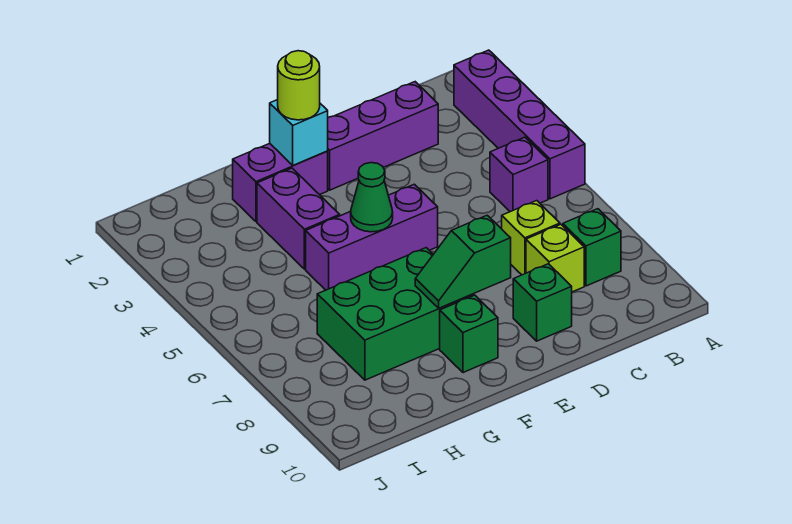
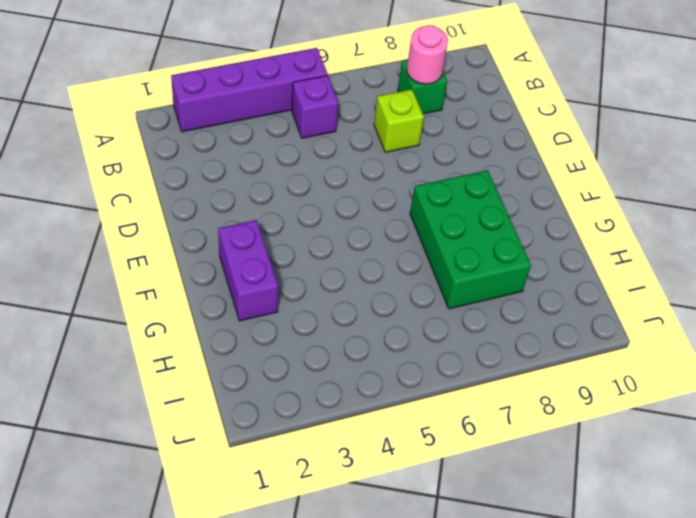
pink round brick B8 level 2 -> none
none -> purple brick C2:E2 level 1
none -> lime brick C8 level 1
none -> green brick D9 level 1

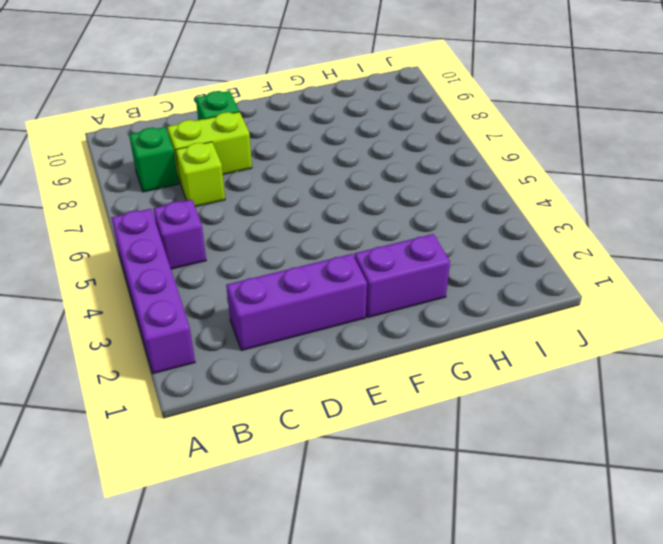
lime brick C8:D8 level 1 -> lime brick C8 level 1
none -> purple brick E5:G5 level 1
none -> green brick F7:H8 level 1
none -> green brick F9 level 1

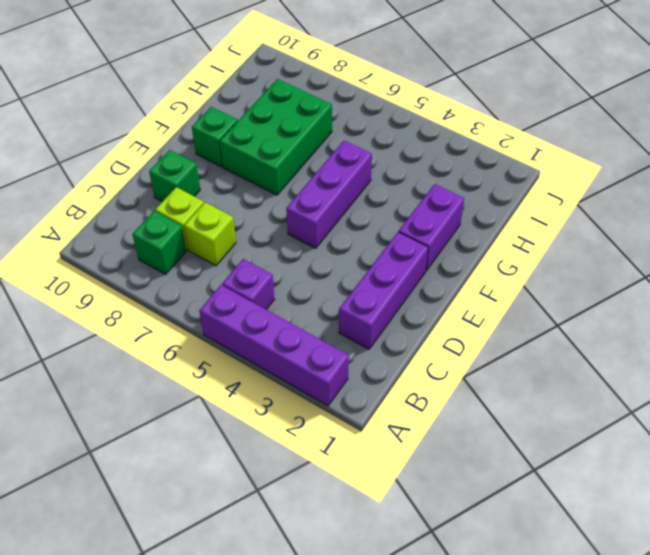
none -> purple brick G3:G4 level 1
none -> green slope E8:F8 level 2 top E
none -> cyan brick F2 level 2

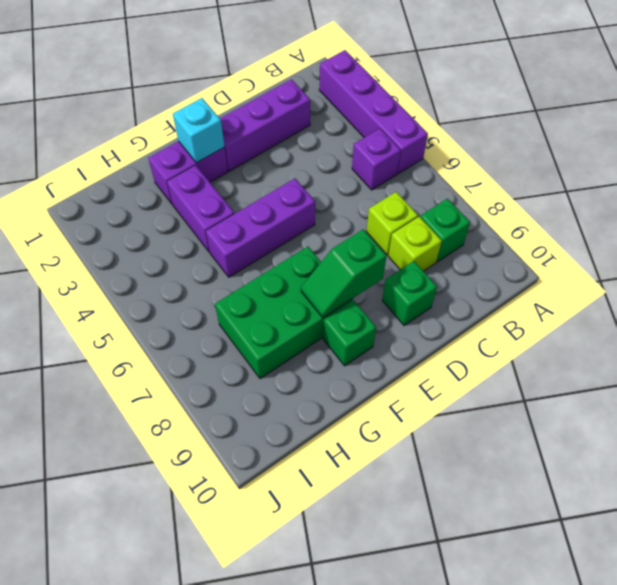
none -> green cone F5 level 2
none -> lime round brick F2 level 3

